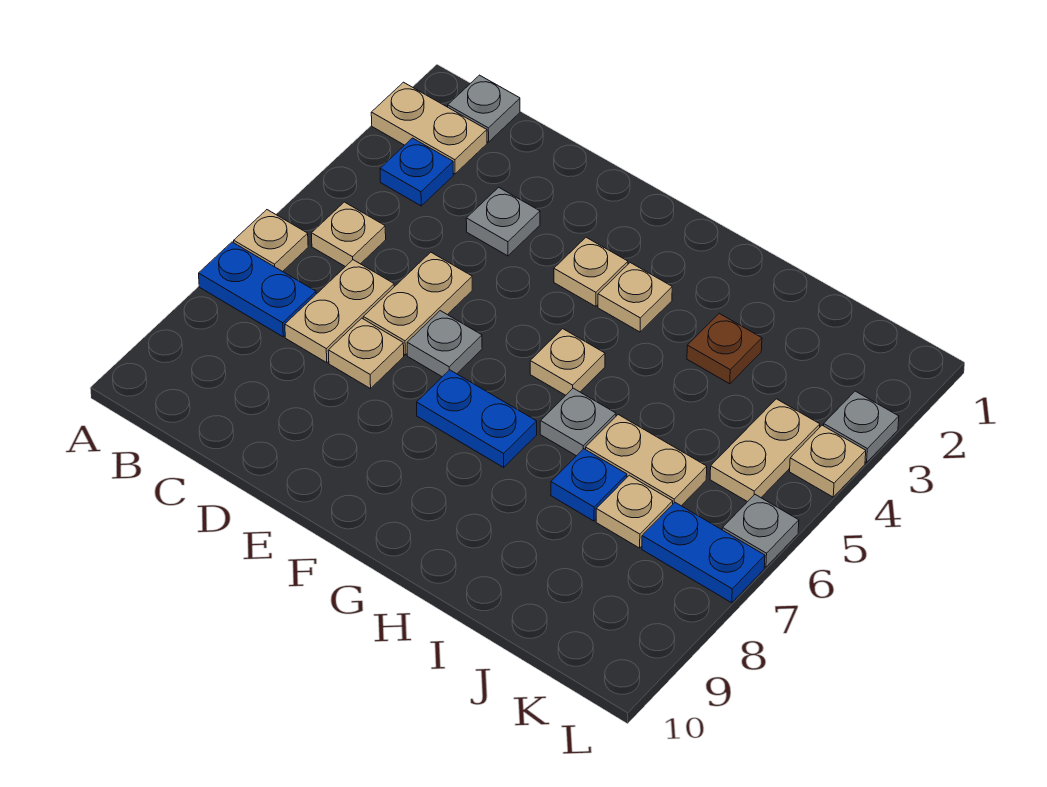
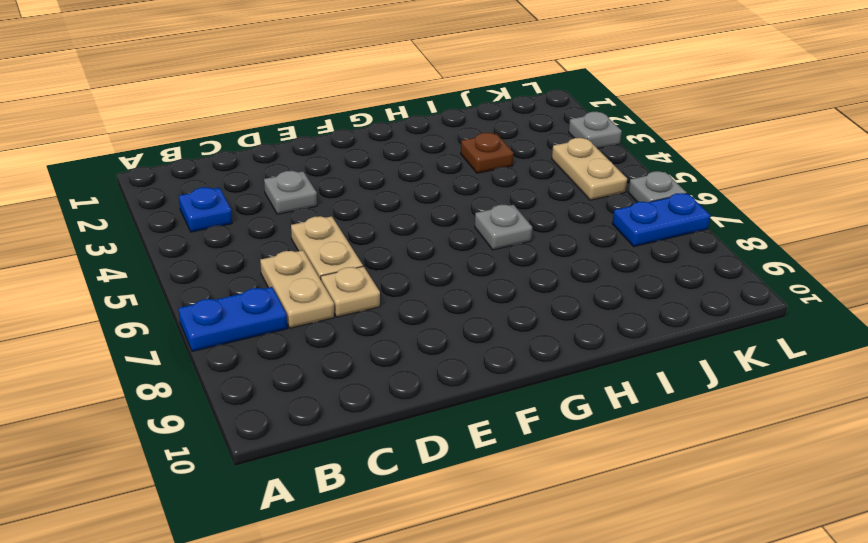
none -> tan plate A2:B2 level 1
none -> tan plate A6 level 1
none -> grey plate B1 level 1

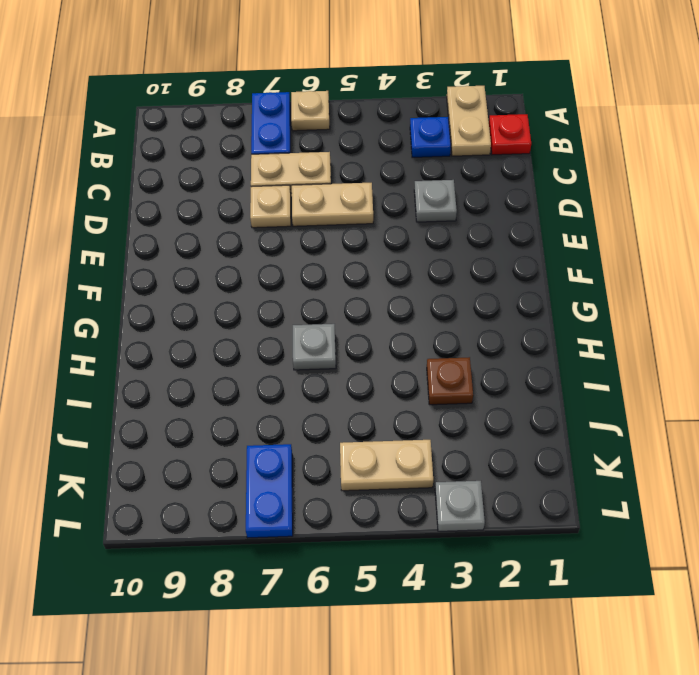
red plate B1 level 1 -> grey plate B1 level 1
none -> tan plate B5 level 1
none -> grey plate E6 level 1
none -> tan plate F3 level 1

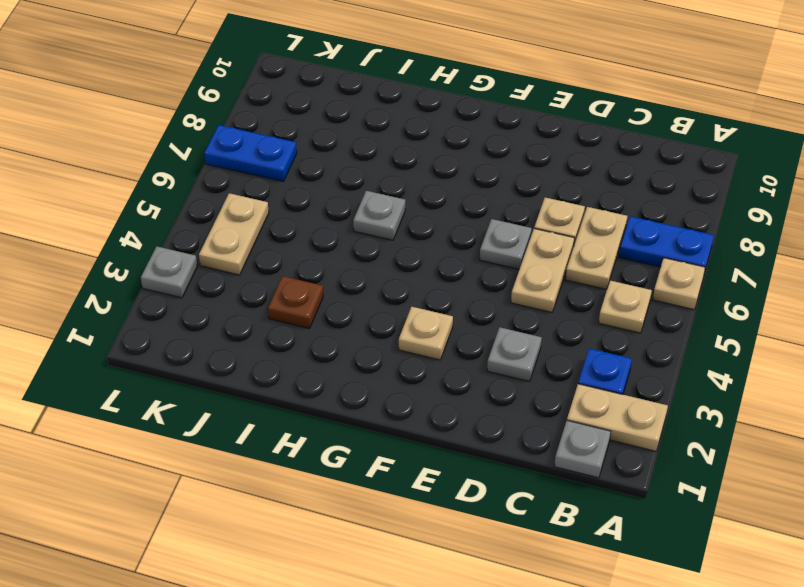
none -> blue plate F7:G7 level 1
none -> tan plate G3 level 1
none -> tan plate G5 level 1

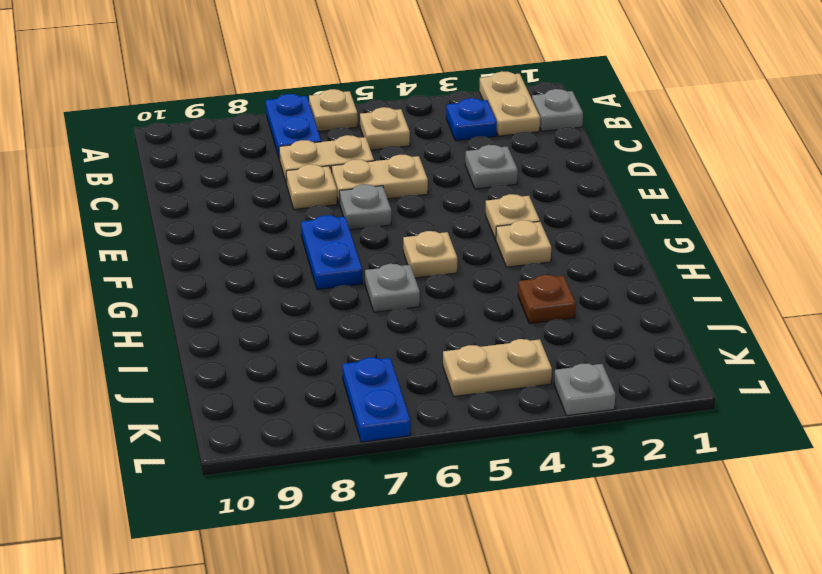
none -> tan plate I6:J6 level 1
none -> blue plate I7 level 1
none -> tan plate J7 level 1

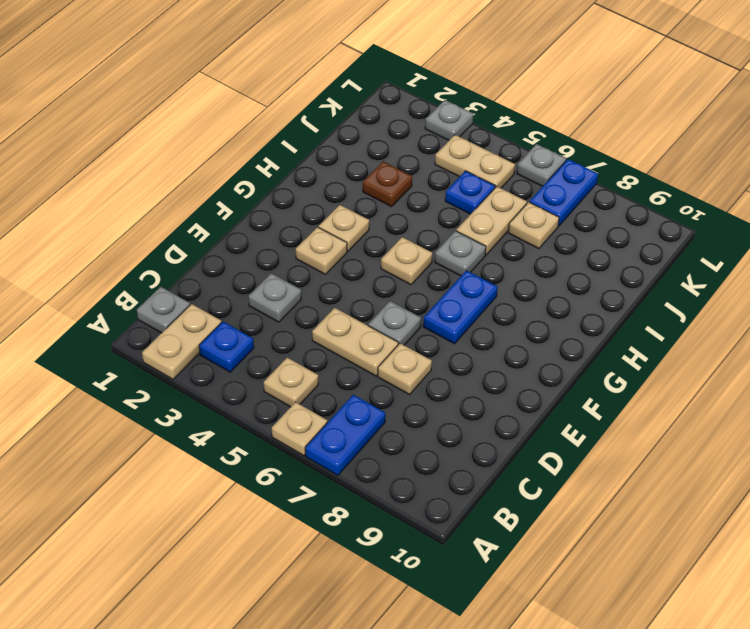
blue plate J5 level 1 -> blue plate I7 level 1
none -> tan plate C6:C7 level 1
none -> tan plate L4 level 1

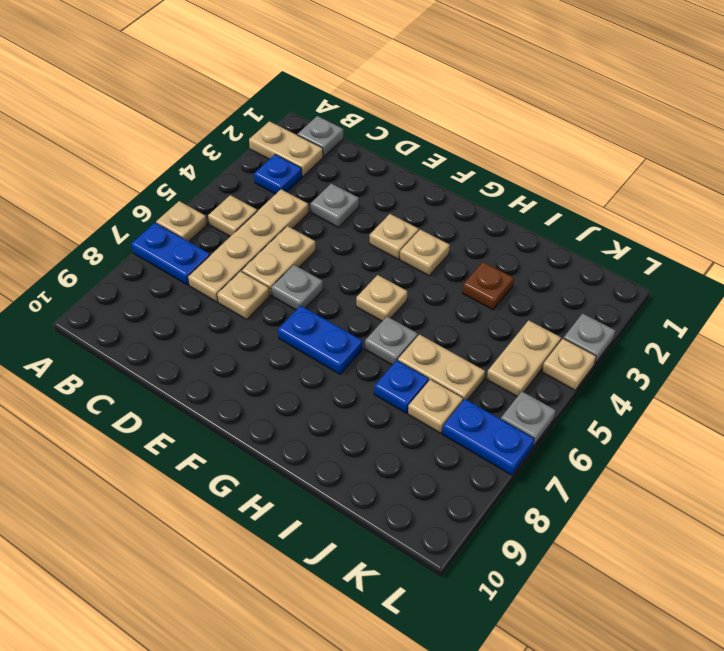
tan plate C4:C7 level 1 -> tan plate C6:C7 level 1

